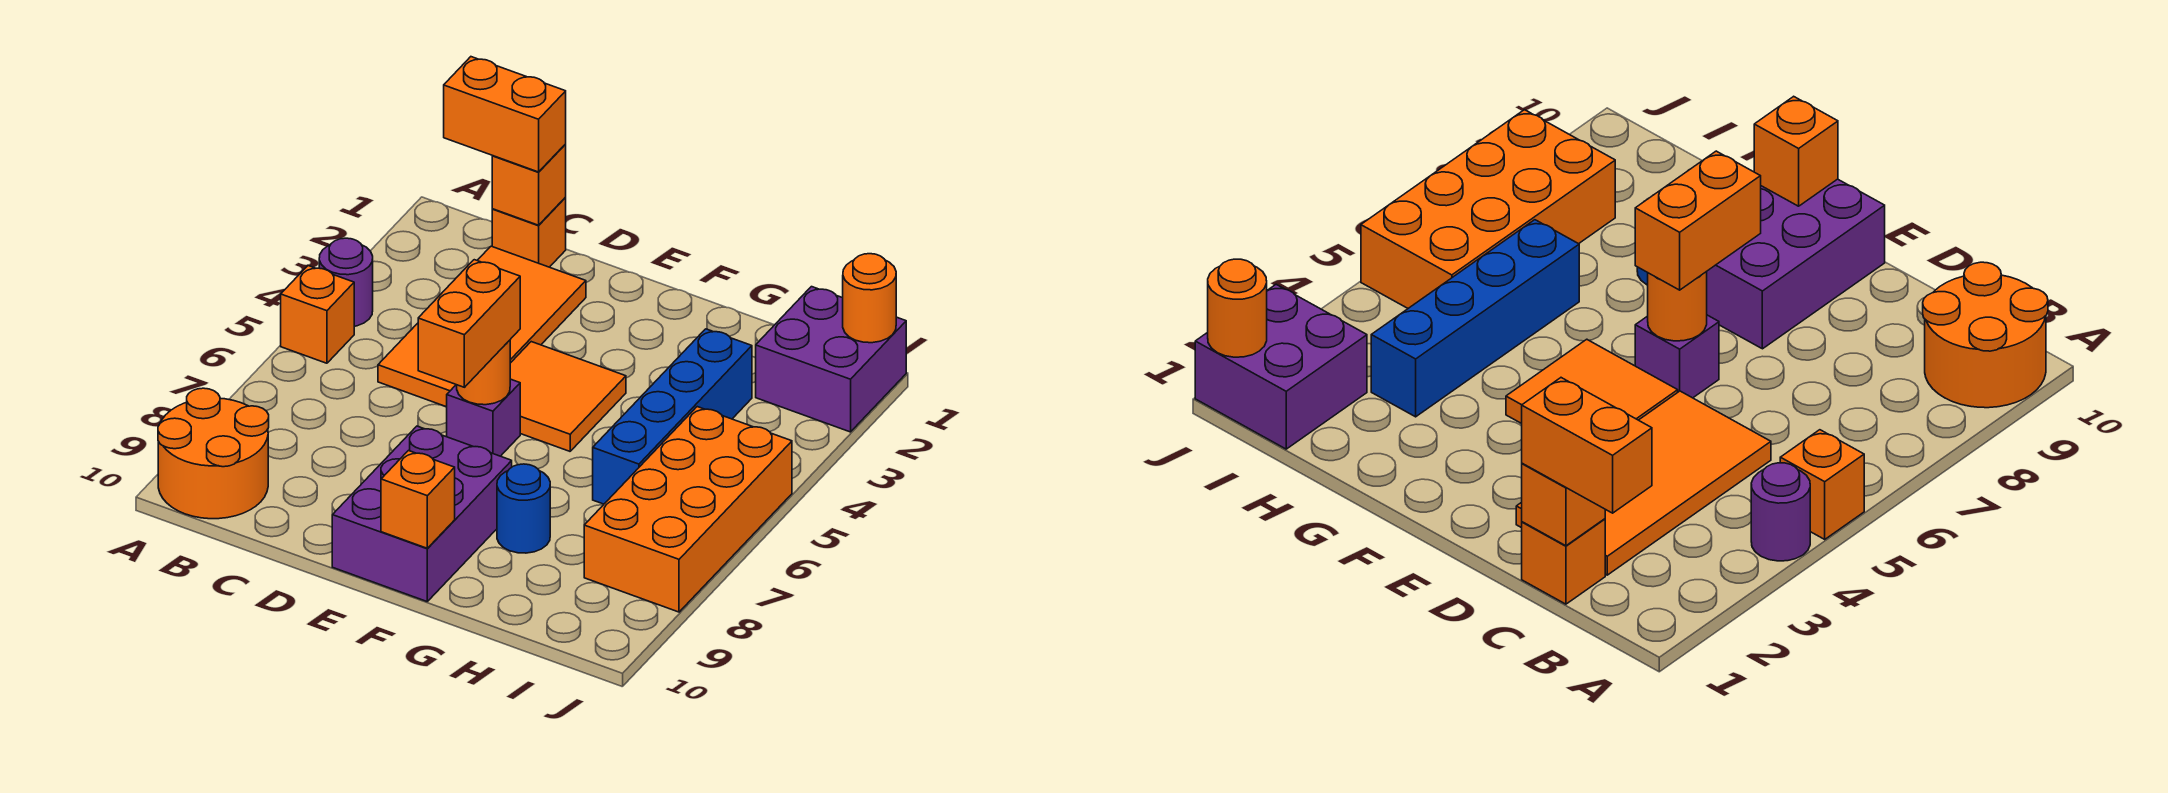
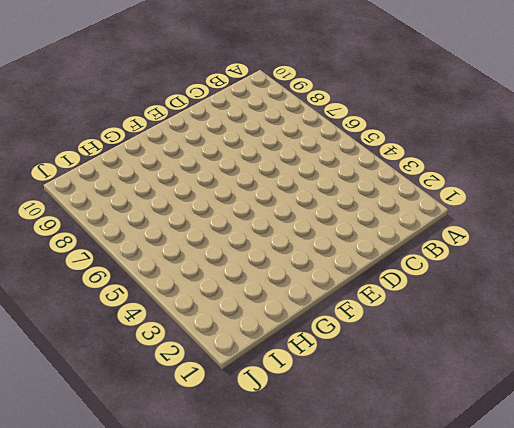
none -> purple round brick A4 level 1
none -> orange brick A5 level 1
none -> orange round brick A9:B10 level 1

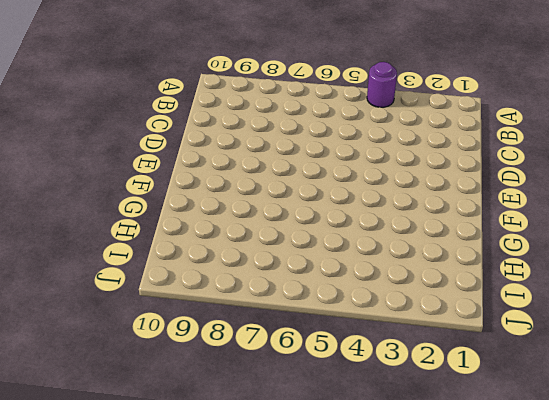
none -> orange brick A5 level 1
none -> orange round brick A9:B10 level 1
none -> orange brick C1 level 1

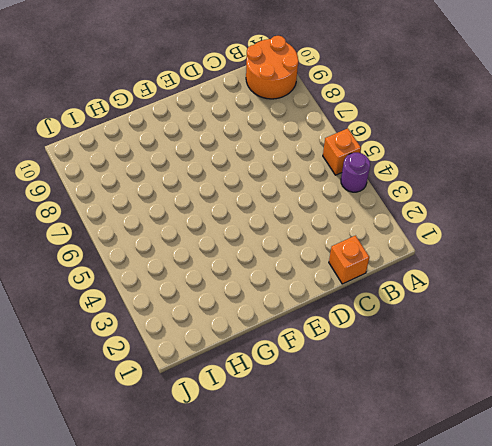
none -> orange tile C2:D5 level 1
none -> orange tile E4:F5 level 1
none -> purple brick E6 level 1

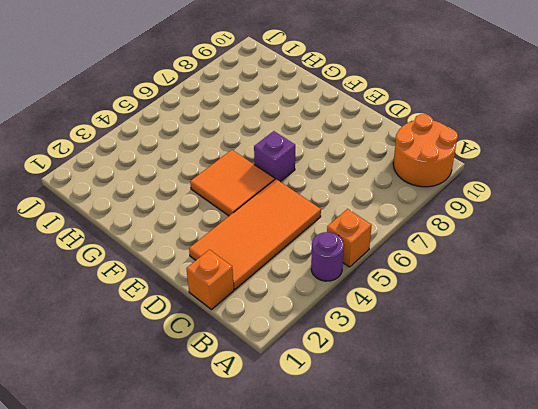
none -> purple brick E8:F10 level 1
none -> blue round brick G8 level 1
none -> blue brick H3:H6 level 1

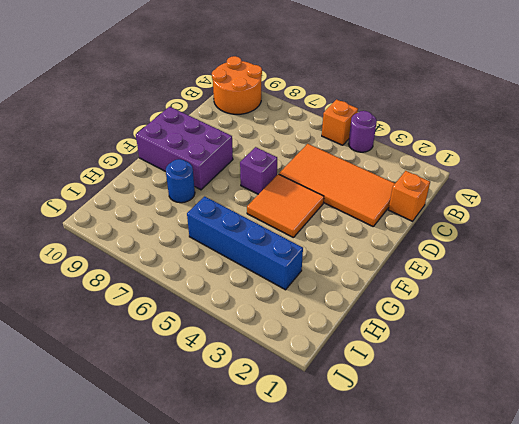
none -> purple brick I1:J2 level 1
none -> orange brick I5:J8 level 1
none -> orange brick C1 level 2

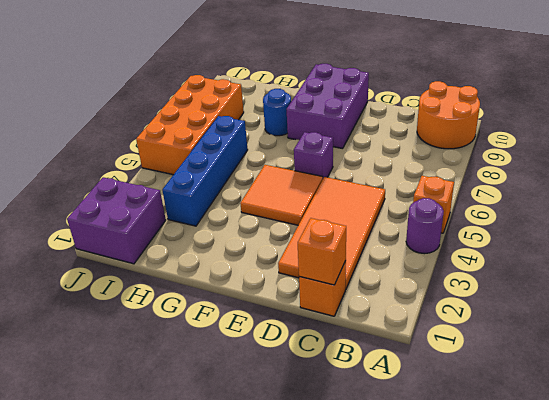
none -> orange round brick E6 level 2
none -> orange brick F10 level 2
none -> orange round brick J1 level 2

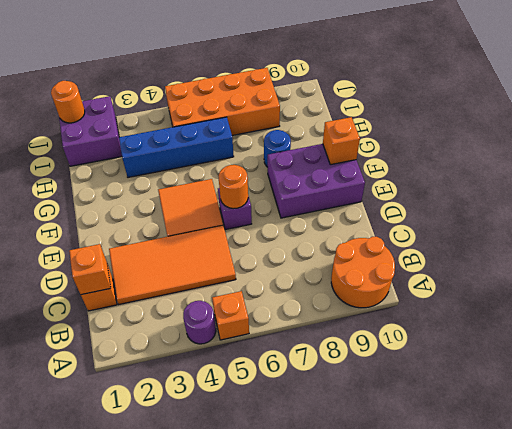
none -> orange brick B1:C1 level 3
none -> orange brick E6:E7 level 3

